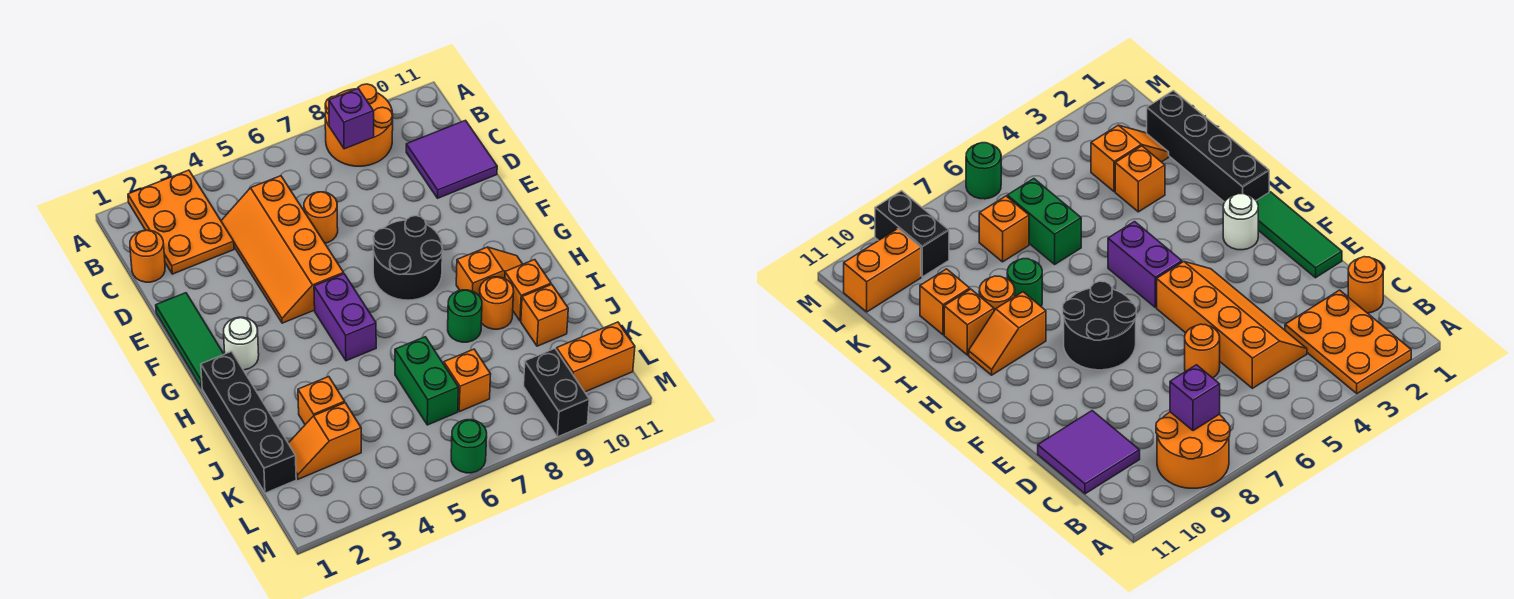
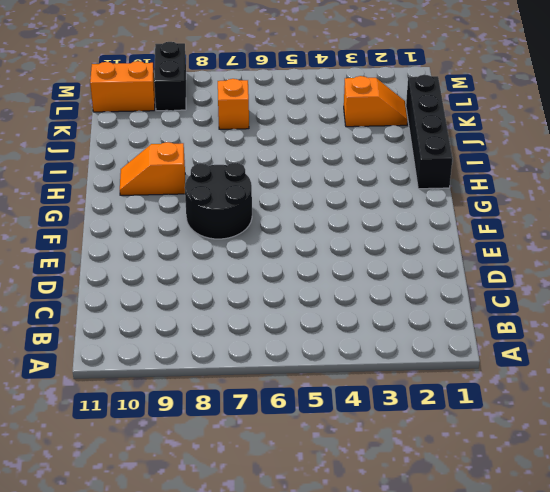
none -> orange plate A2:C3 level 1
none -> orange round brick A8:B9 level 1
none -> orange round brick C1 level 1

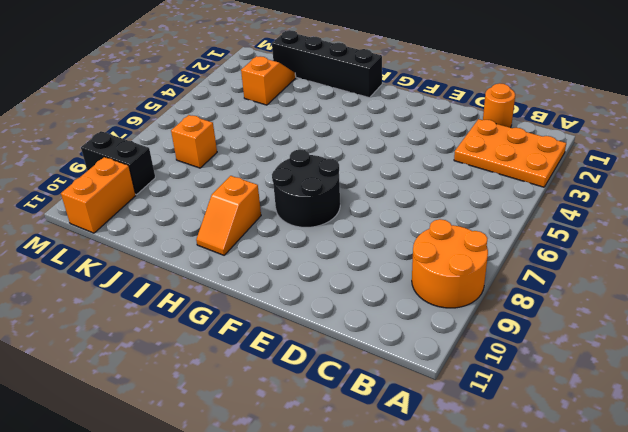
none -> orange slope C4:F5 level 1 top 5
none -> purple tile C10:D11 level 1
none -> orange round brick D6 level 1

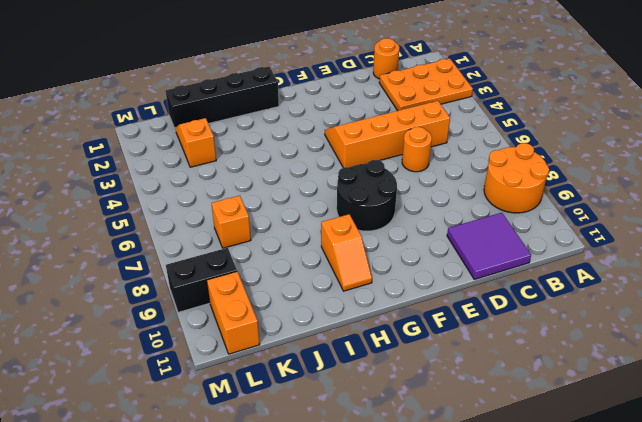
none -> green tile E1:G1 level 1
none -> white round brick G2 level 1
none -> purple brick G5:H5 level 1

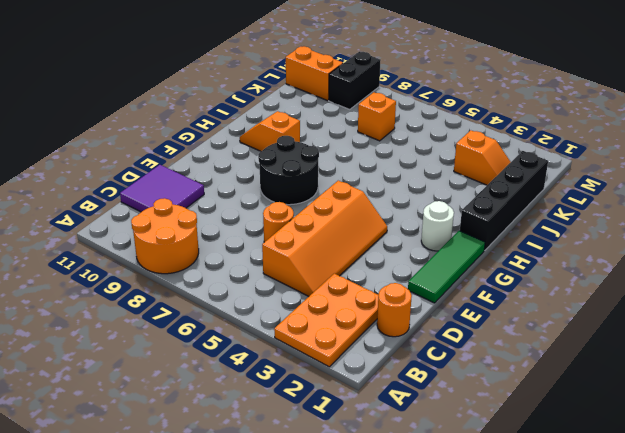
none -> purple brick G5:H5 level 1
none -> green round brick I8 level 1
none -> orange round brick I9 level 1

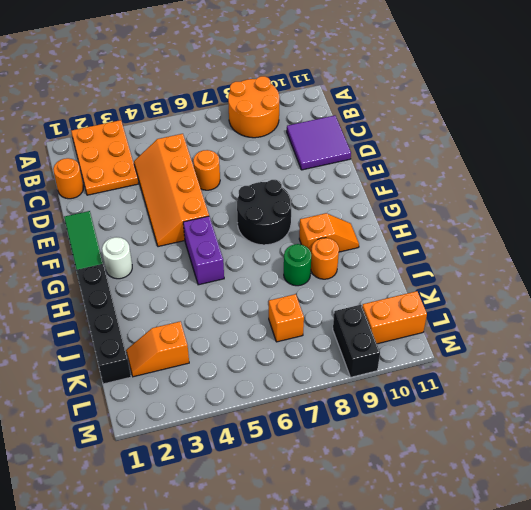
none -> orange brick I10 level 1
none -> orange brick J3 level 1
none -> green brick J6:K6 level 1

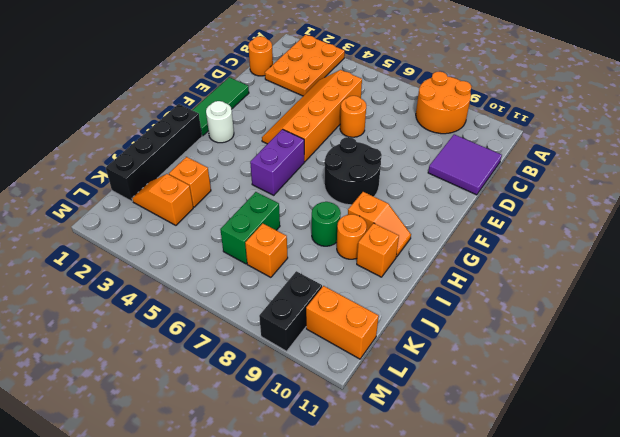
none -> orange brick J10 level 1
none -> green round brick M6 level 1
none -> purple brick B8 level 2

